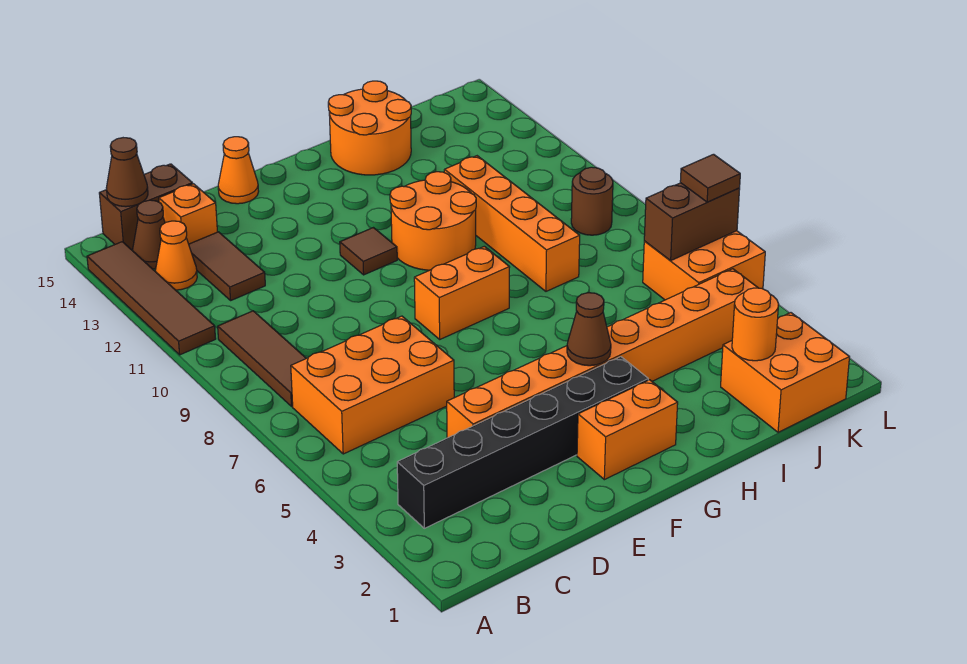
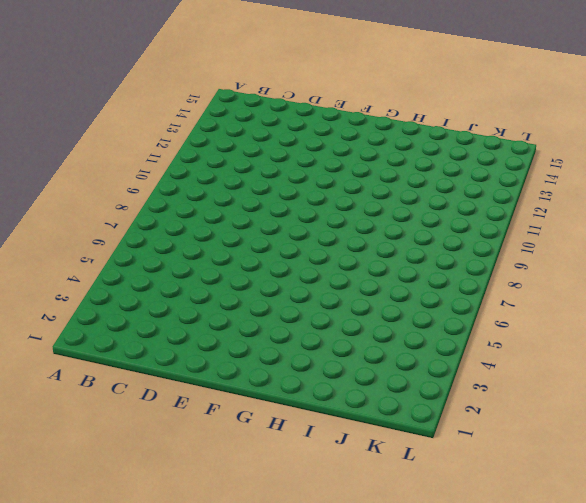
none -> brown tile A11:A14 level 1
none -> black brick B3:G3 level 1
none -> orange brick B6:D7 level 1

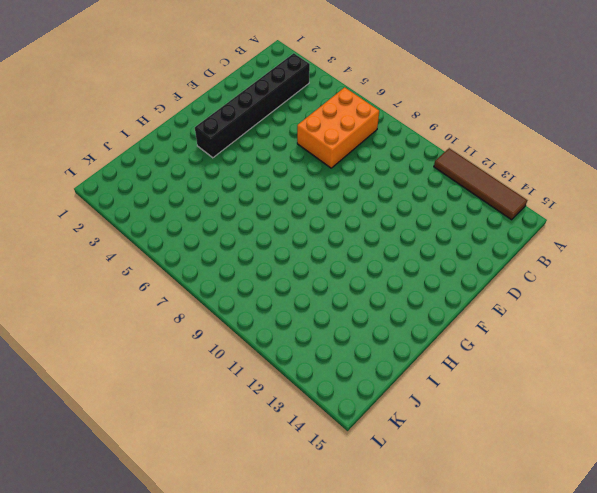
none -> brown tile B8:B10 level 1
none -> orange cone B13 level 1
none -> brown cone B14 level 1

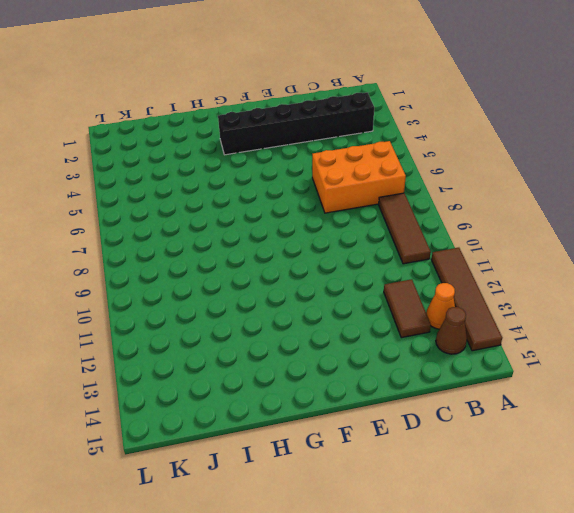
none -> brown brick B15:C15 level 1
none -> orange brick C14 level 1
none -> orange brick D4:K4 level 1

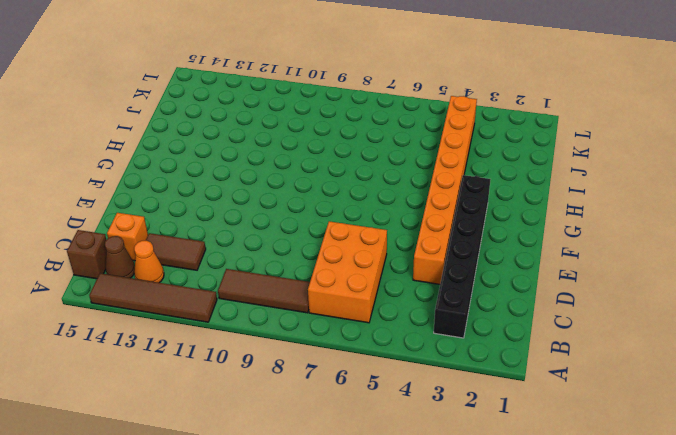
brown brick B15 level 1 -> brown brick B15:C15 level 1
none -> orange cone E15 level 1
none -> orange brick F2:G2 level 1
none -> orange brick F8:G8 level 1

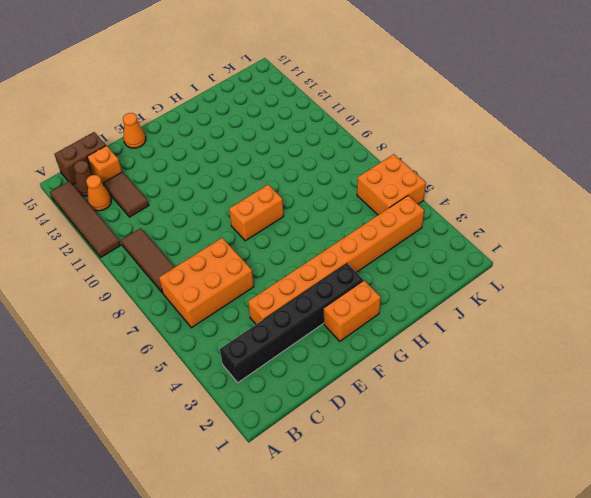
none -> brown tile F11 level 1
none -> orange round brick G10:H11 level 1
none -> orange round brick H14:I15 level 1

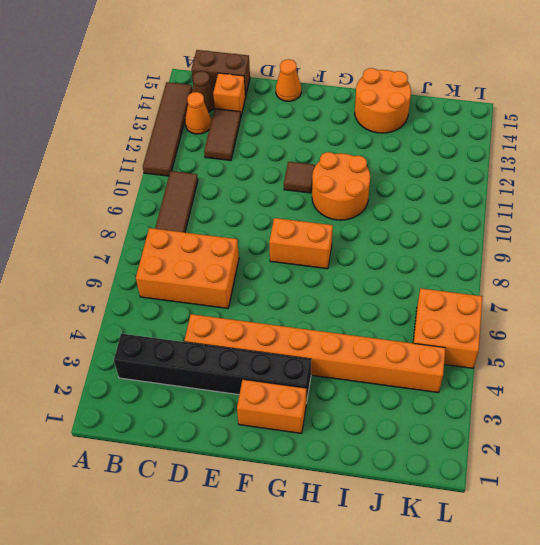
none -> orange brick I8:I11 level 1
none -> orange brick J1:K2 level 1
none -> brown round brick K9 level 1

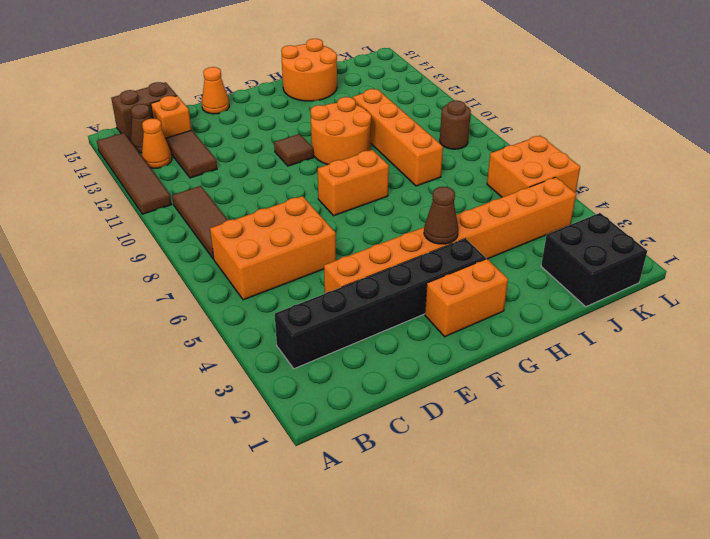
black brick J1:K2 level 1 -> orange brick J1:K2 level 1
none -> brown cone B15 level 2
none -> orange round brick J2 level 2
none -> brown brick K6:L6 level 2

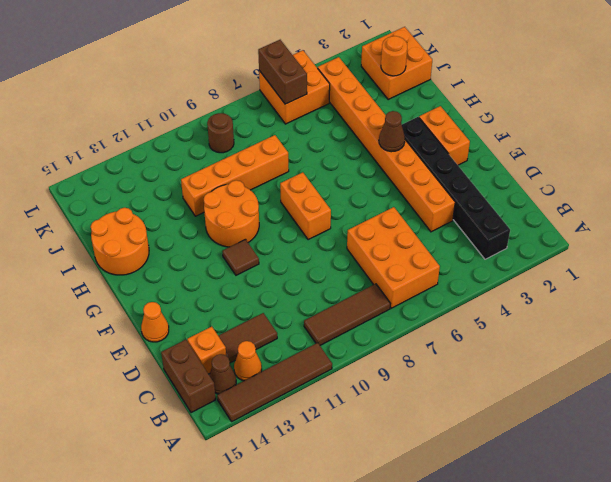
none -> brown cone B15 level 2
none -> brown tile L6 level 3

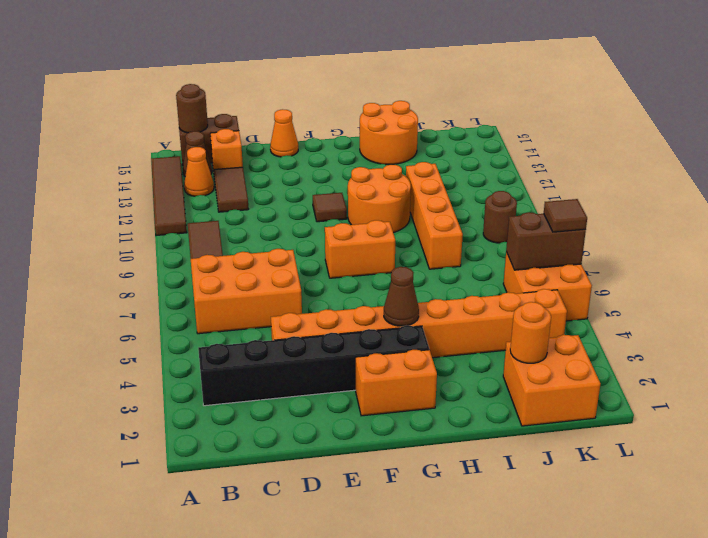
brown round brick B15 level 2 -> brown cone B15 level 2

